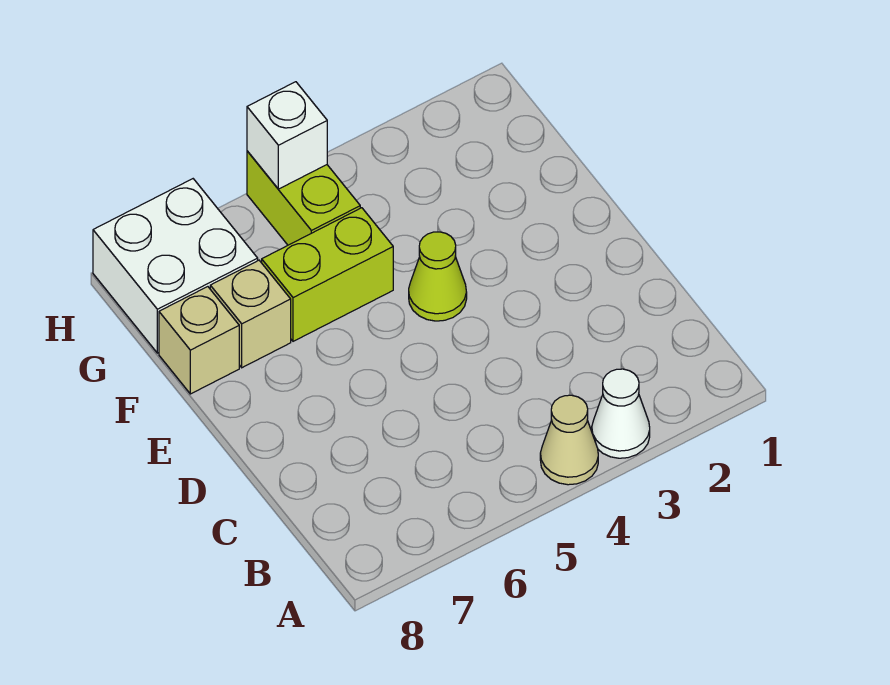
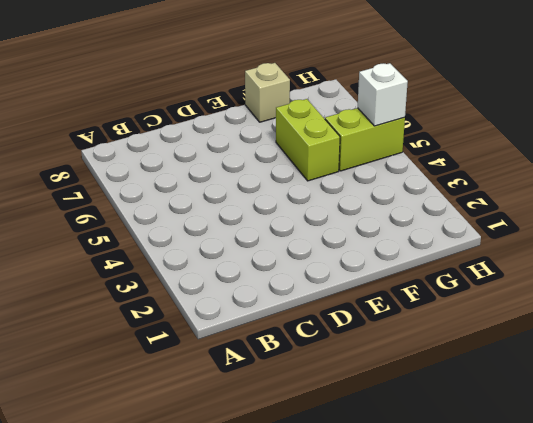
none -> white cone A3 level 1
none -> tan cone A4 level 1

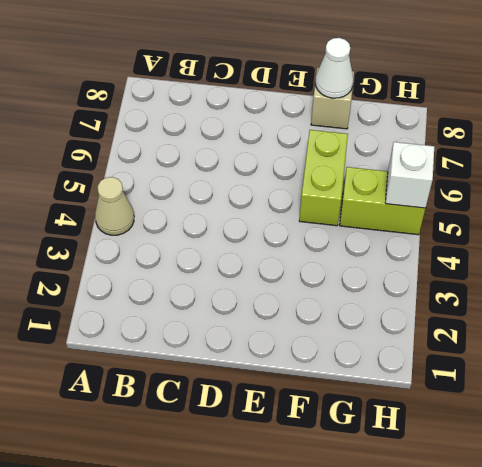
white cone F8 level 2 -> white cone A3 level 1
none -> lime cone E4 level 1
none -> tan brick F7 level 1

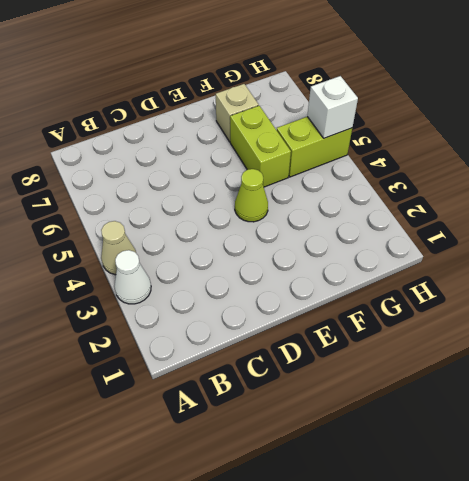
none -> tan brick F8 level 1
none -> white brick G7:H8 level 1

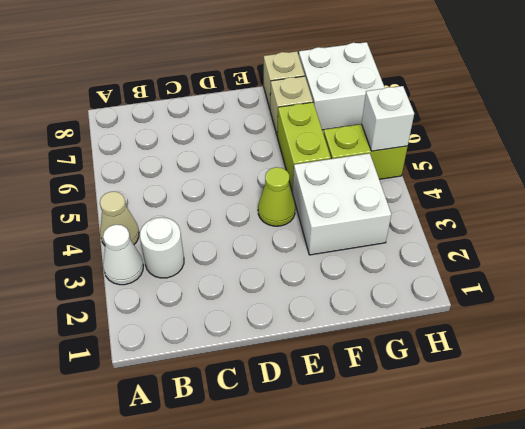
white round brick B3 level 1 -> none
white brick F3:G4 level 1 -> none

